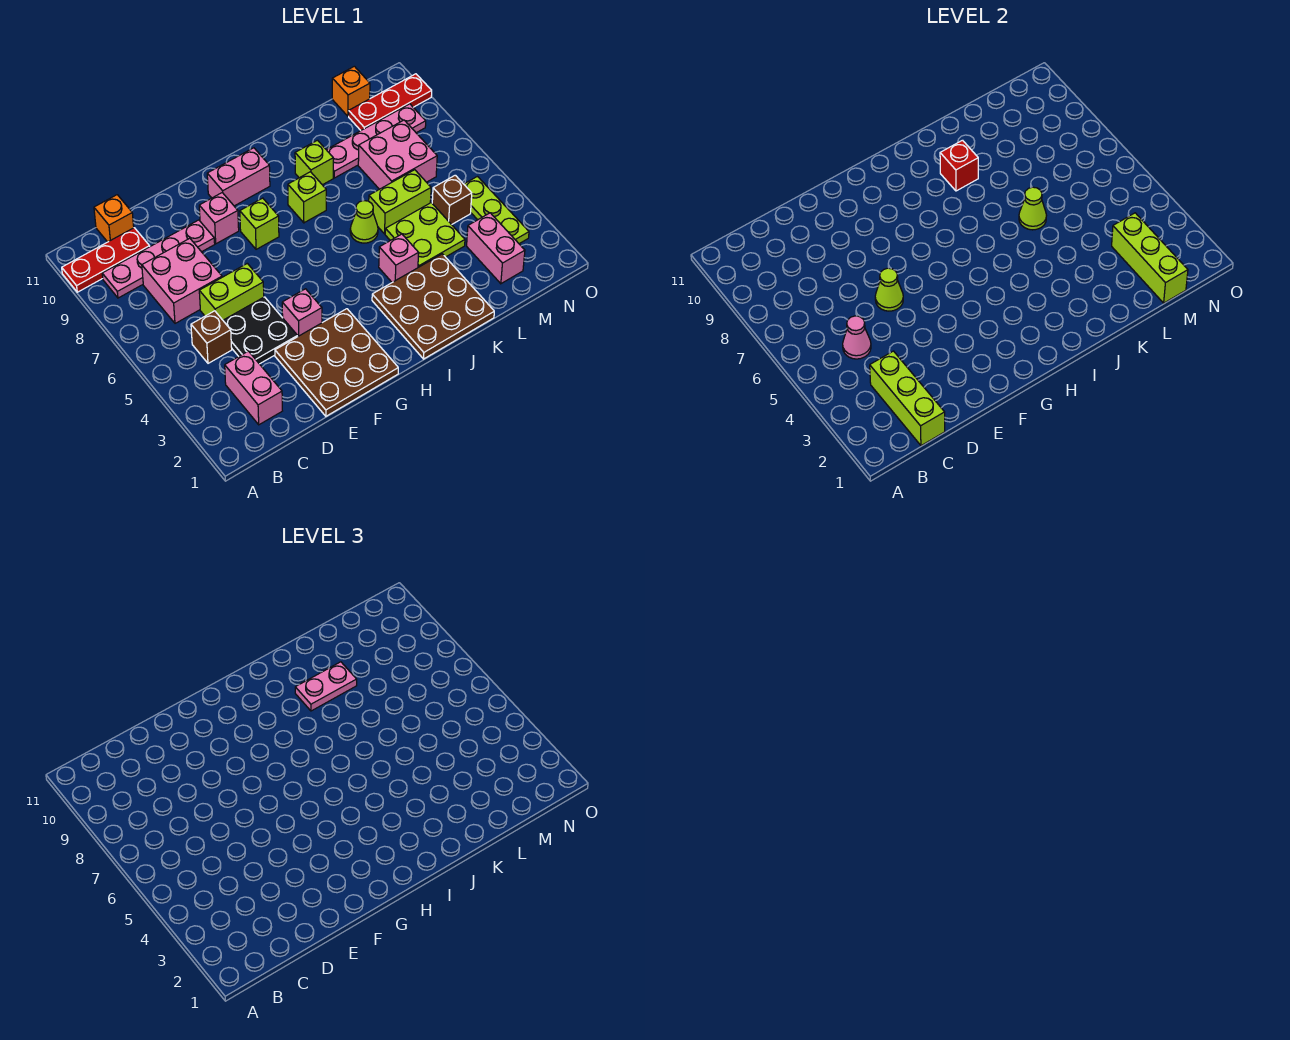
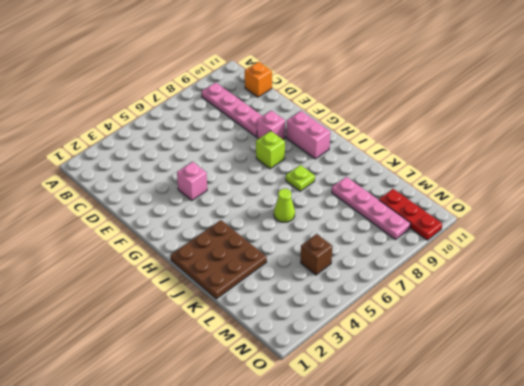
lime plate I8 level 1 -> lime brick I8 level 1
none -> red plate A10:C10 level 1
none -> pink brick C2:C3 level 1
none -> brown brick C5 level 1
none -> pink brick C7:D8 level 1

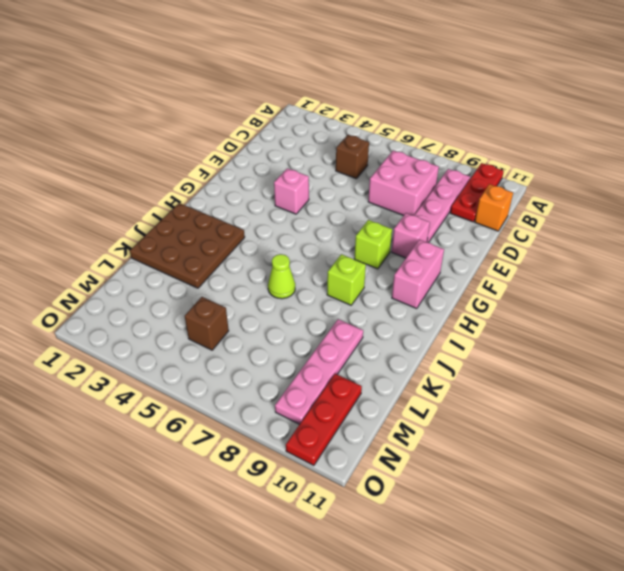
none -> pink brick C2:C3 level 1
none -> black plate D4:E5 level 1
none -> lime brick D6:E6 level 1
none -> brown plate E1:G3 level 1

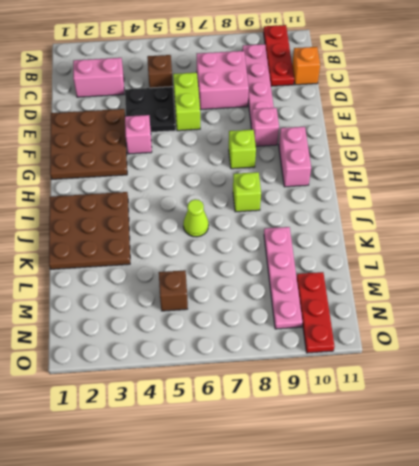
none -> pink brick J4 level 1
none -> lime brick J9 level 1
none -> lime plate K4:L5 level 1
none -> lime brick K6:L6 level 1

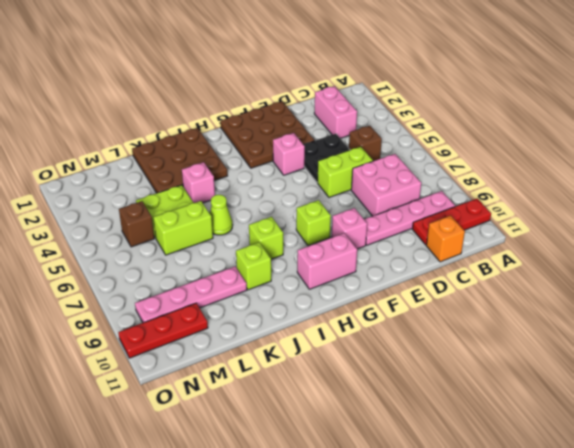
none -> pink brick L7:M8 level 1
none -> pink brick M2:M3 level 1
none -> orange brick M11 level 1
none -> lime plate N3:N5 level 1

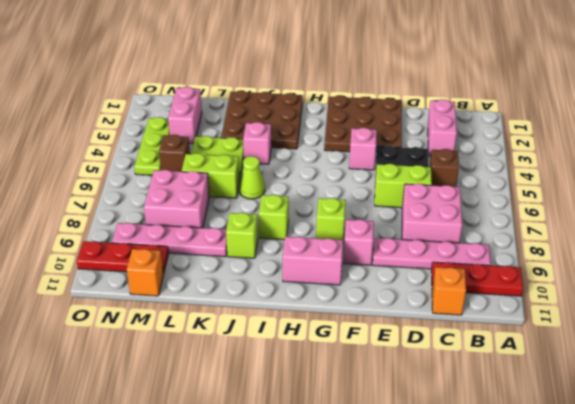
none -> lime brick C1:C3 level 2
none -> pink cone C5 level 2
none -> lime cone E6 level 2
none -> red brick J9 level 2

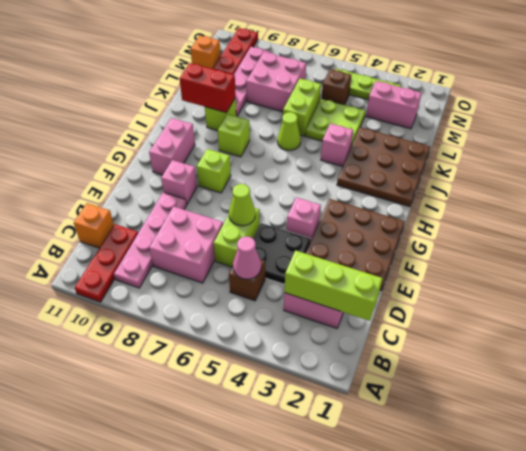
red brick J9:J10 level 2 -> red brick J9 level 2
none -> lime cone K6 level 2
none -> lime brick M1:M3 level 2
none -> pink plate J9:K9 level 3

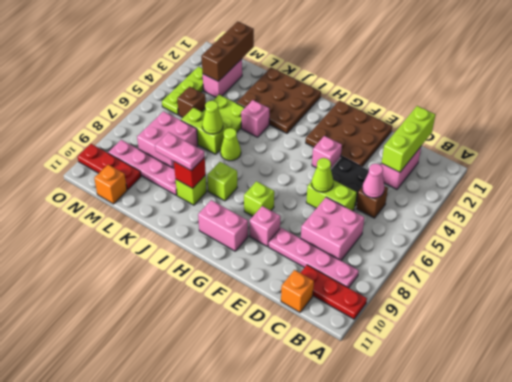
brown brick M1:M3 level 2 -> lime brick M1:M3 level 2

